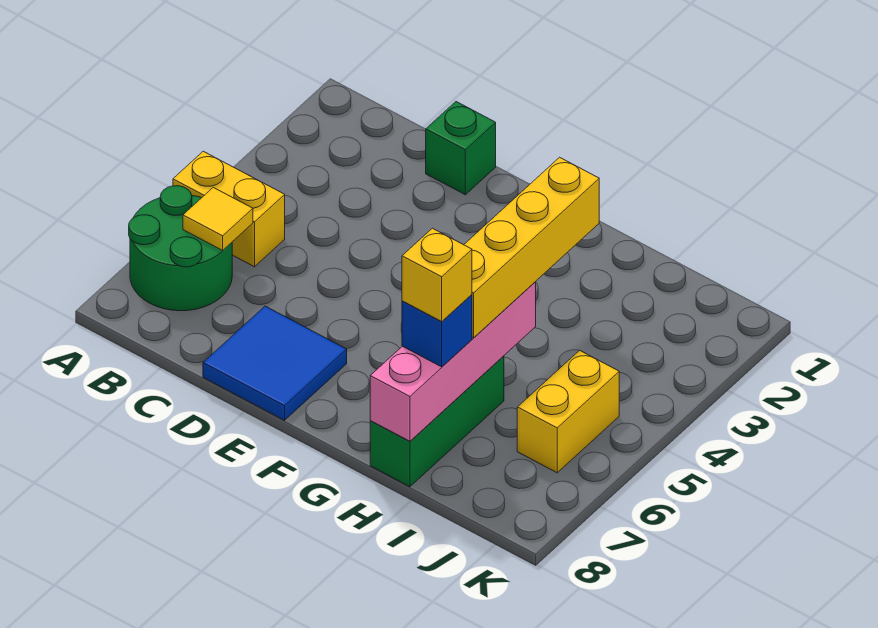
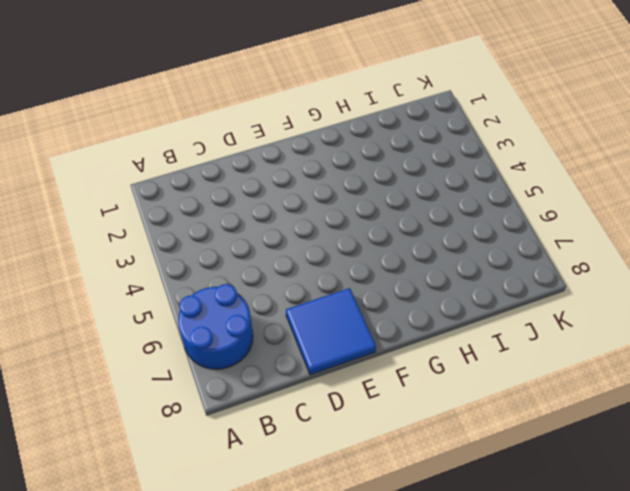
blue round brick A6:B7 level 1 -> green round brick A6:B7 level 1
none -> yellow brick A5:B5 level 1
none -> green brick D1 level 1

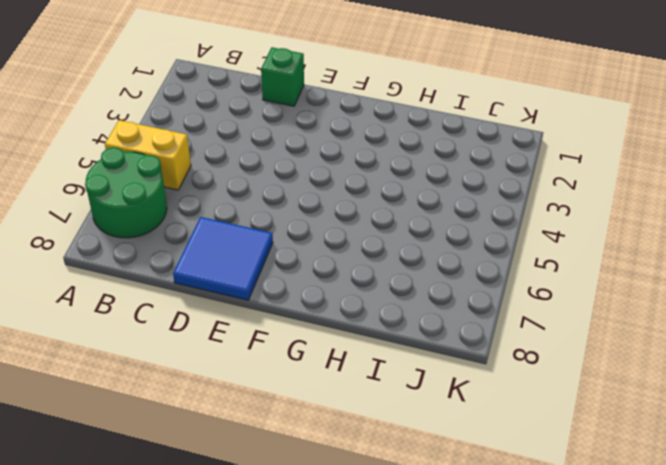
none -> green brick H6:H8 level 1
none -> yellow brick J5:J6 level 1

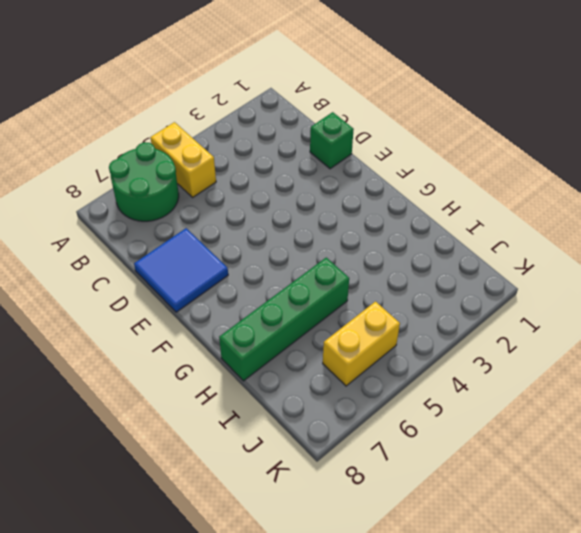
green brick H5:H8 level 1 -> green brick H6:H8 level 1
none -> yellow tile B6 level 2
none -> pink brick H5:H8 level 2

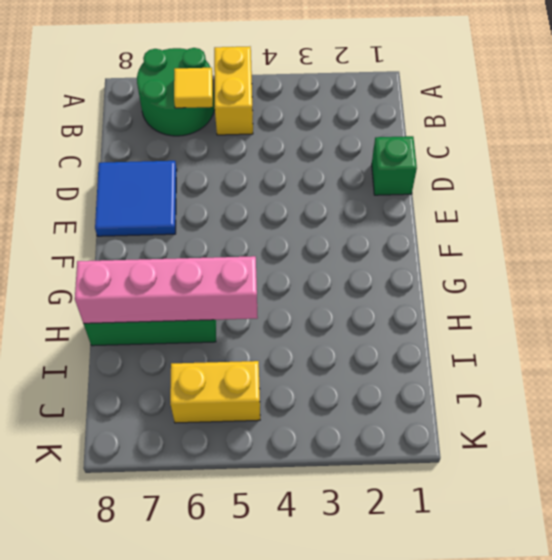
none -> yellow brick H3:H6 level 3
none -> blue brick H7 level 3

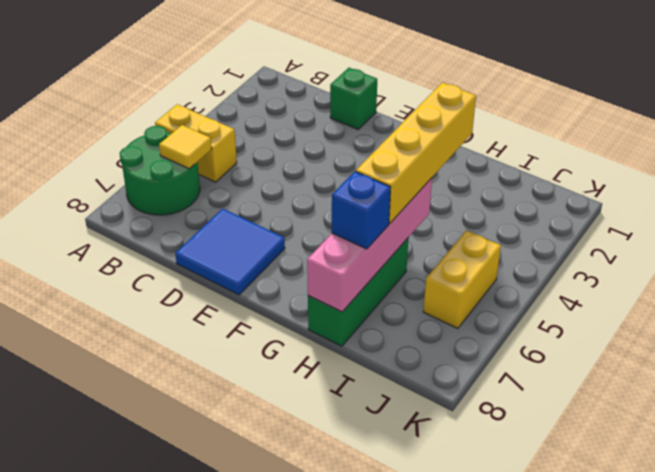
none -> yellow brick H7 level 4

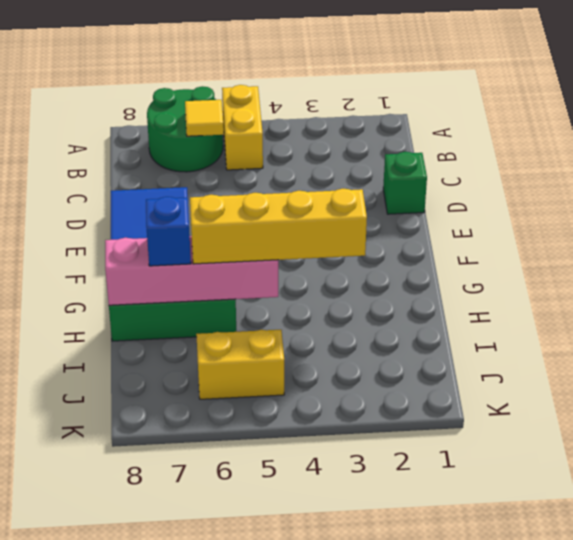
none -> yellow brick H7 level 4

